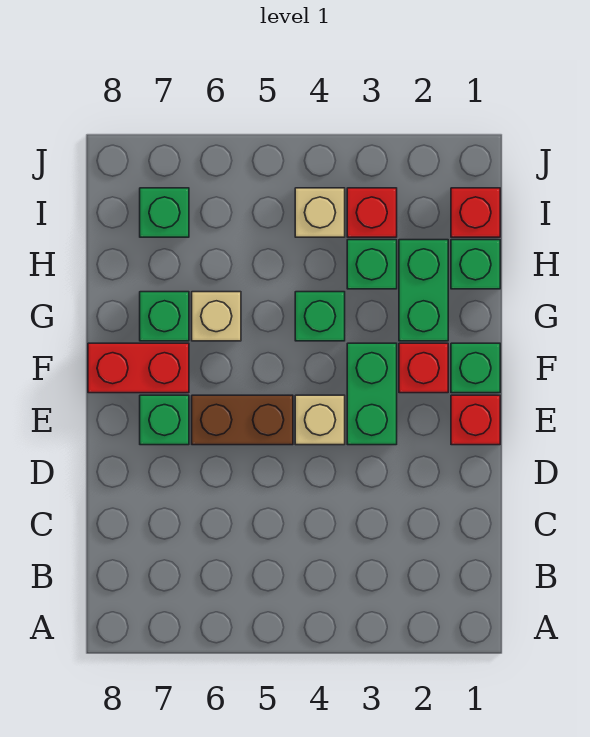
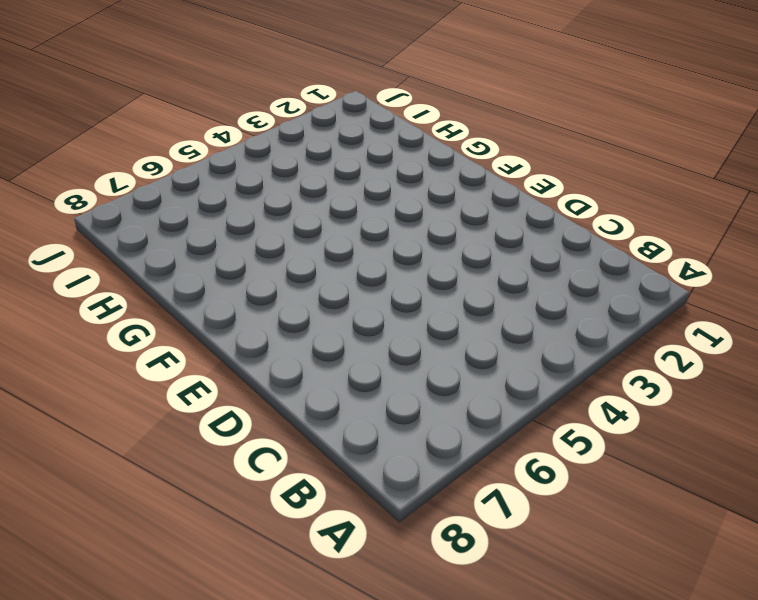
none -> red brick E1 level 1
none -> green brick E3:F3 level 1
none -> tan brick E4 level 1

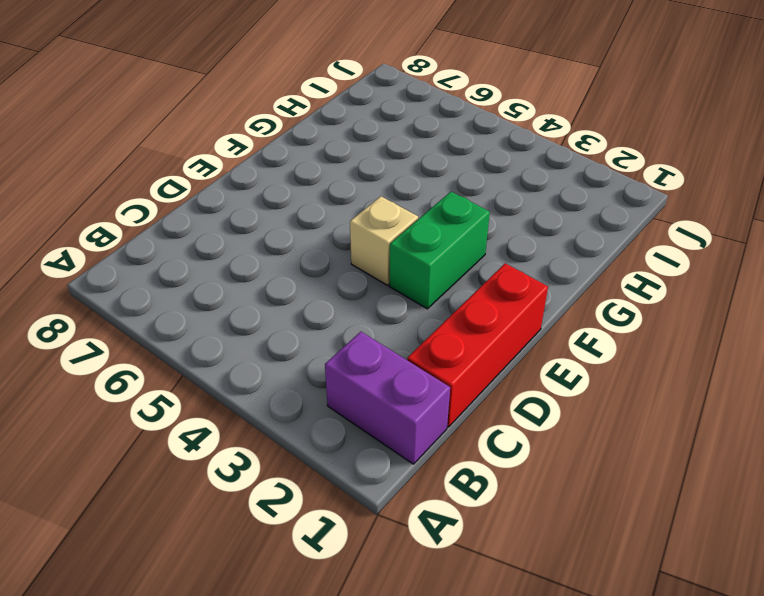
purple brick B1:B2 level 1 -> none
red brick C1:E1 level 1 -> red brick E1 level 1
none -> brown brick E5:E6 level 1
none -> green brick E7 level 1
none -> green brick F1 level 1

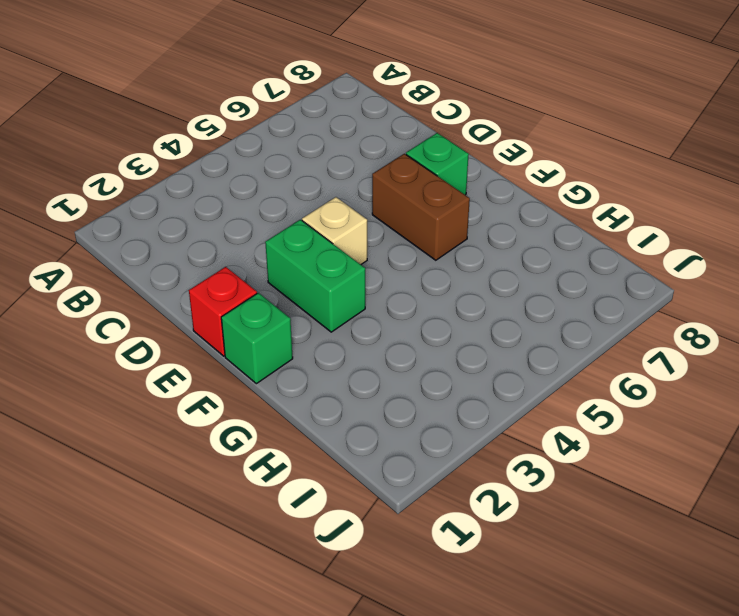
brown brick E6:F6 level 1 -> brown brick E5:E6 level 1
none -> red brick F2 level 1
none -> red brick F7:F8 level 1
none -> green brick G2:H2 level 1

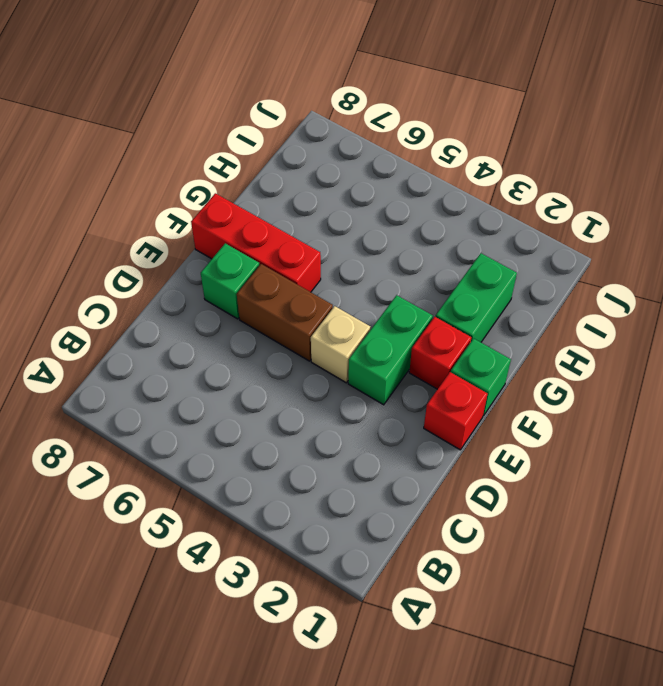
red brick F6:F8 level 1 -> red brick F7:F8 level 1
none -> green brick G4 level 1
none -> tan brick G6 level 1
none -> green brick G7 level 1

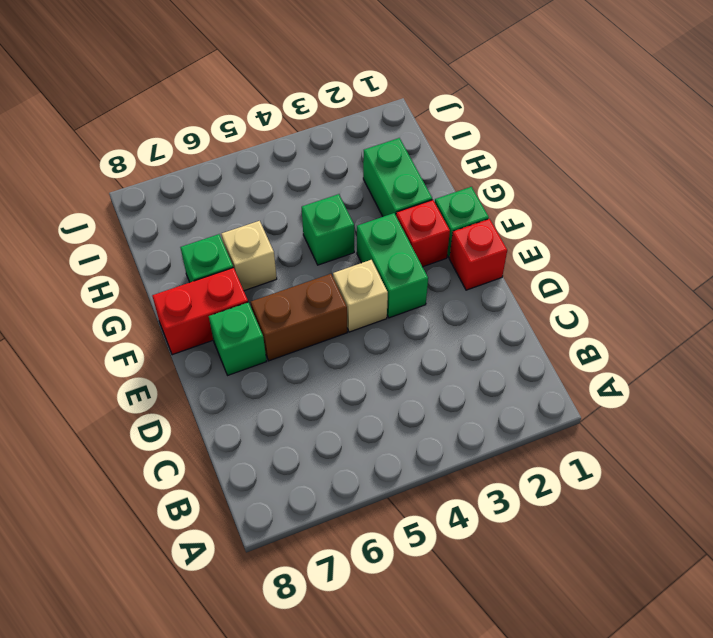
none -> green brick H1 level 1
none -> green brick H3 level 1
none -> red brick I1 level 1

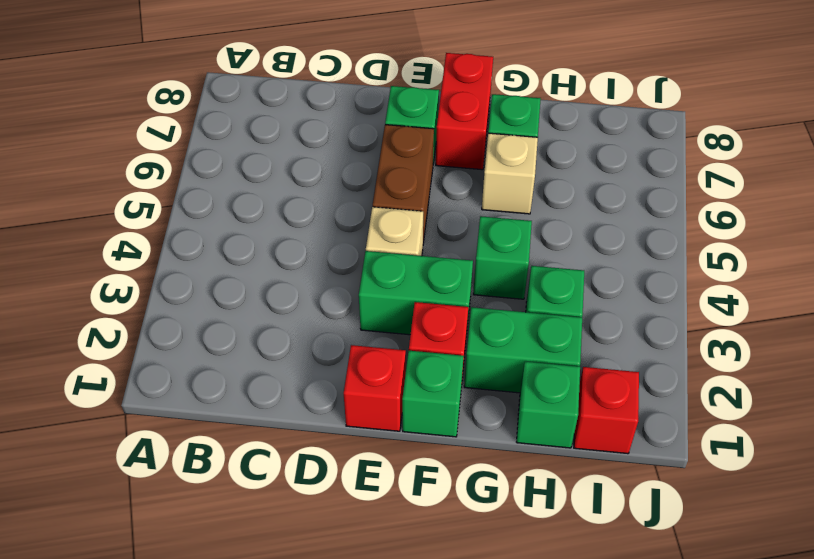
none -> red brick I3 level 1
none -> tan brick I4 level 1
none -> green brick I7 level 1

